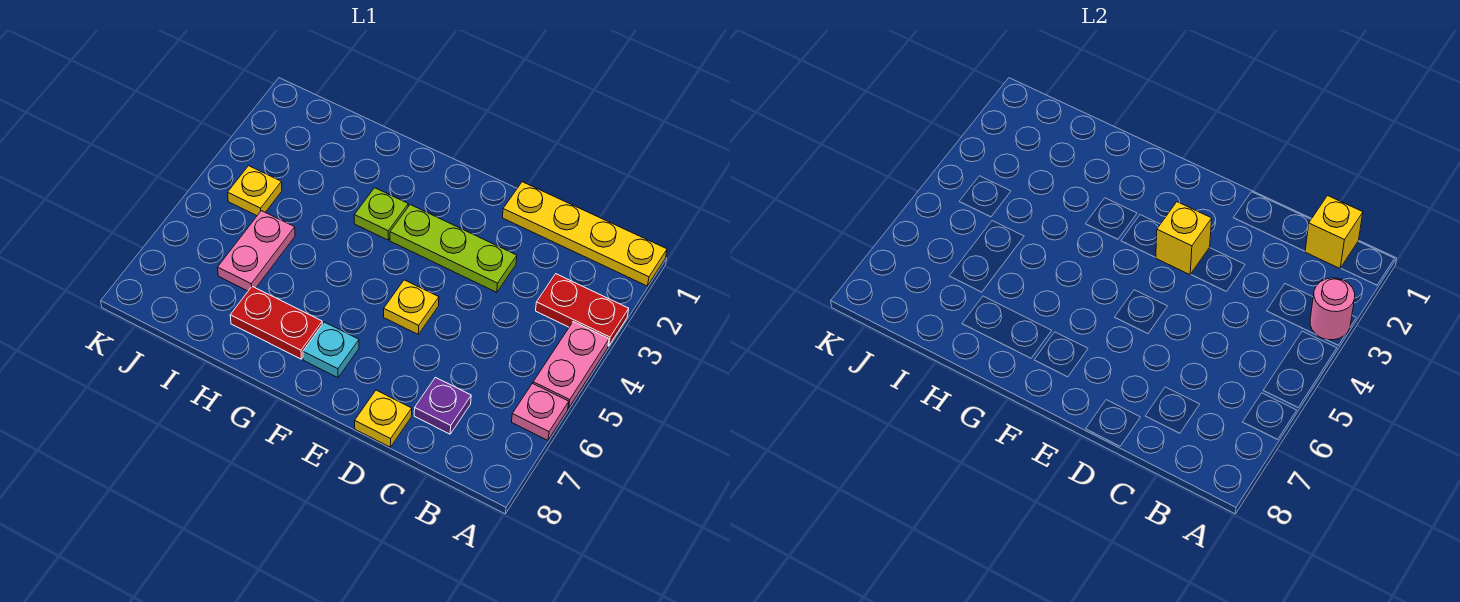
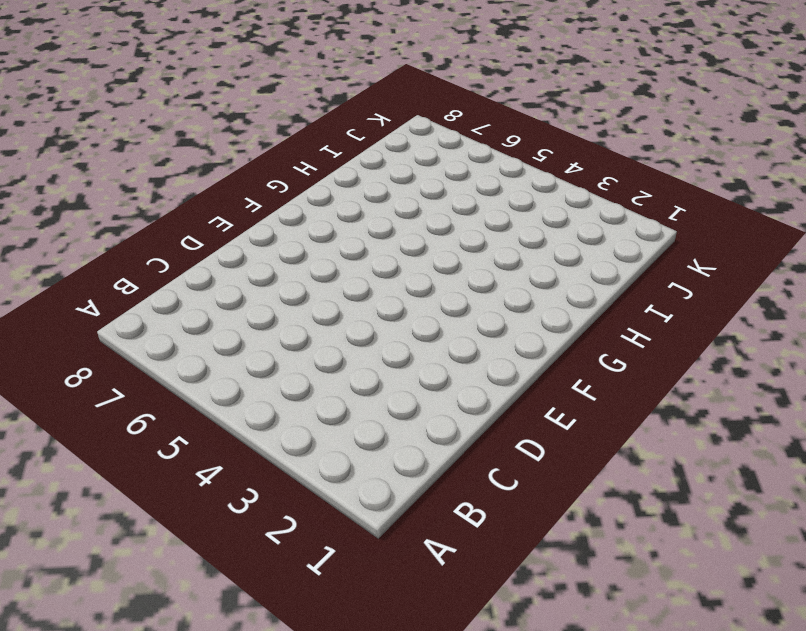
none -> yellow plate A1:D1 level 1
none -> red plate A3:B3 level 1
none -> pink plate A4:A5 level 1

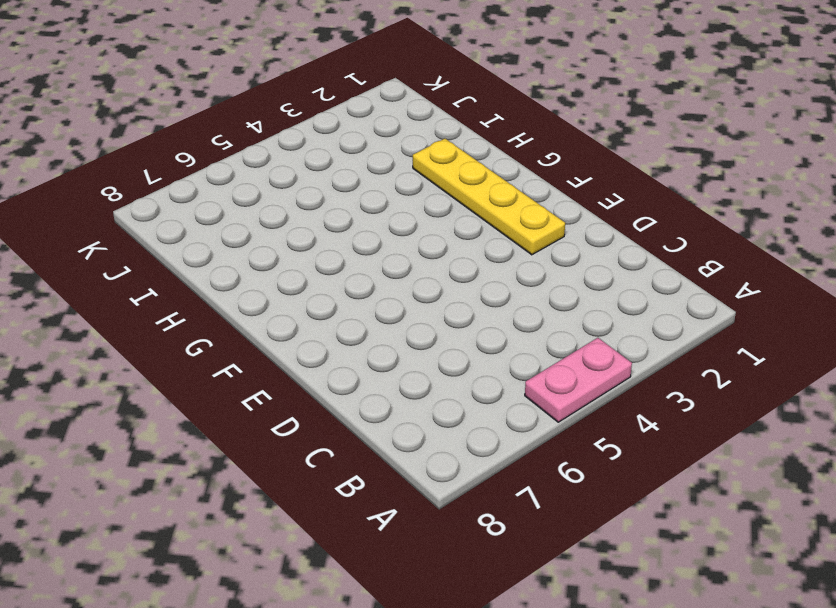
yellow plate E2:H2 level 1 -> yellow plate A1:D1 level 1
none -> red plate A3:B3 level 1
none -> pink plate A6 level 1
none -> purple plate C7 level 1

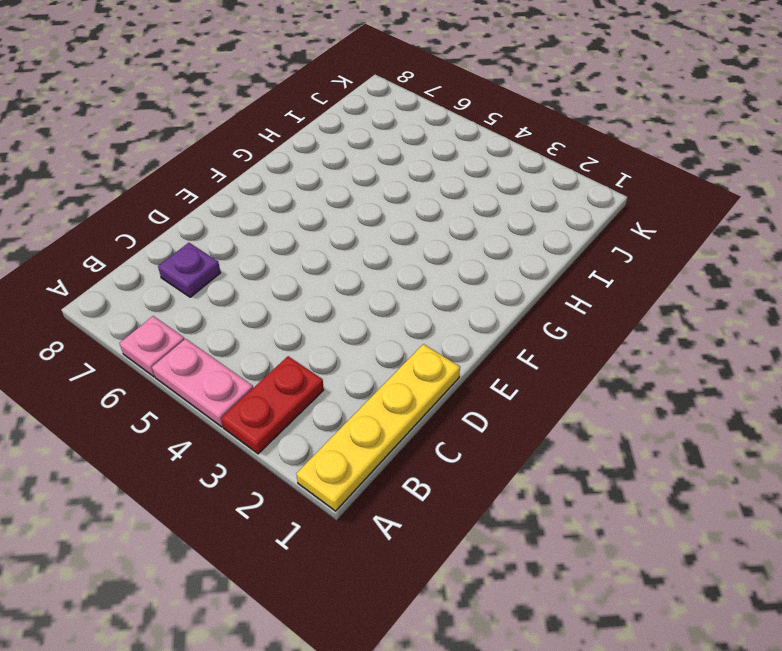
none -> lime plate D3:F3 level 1
none -> yellow plate D8 level 1
none -> yellow plate E5 level 1

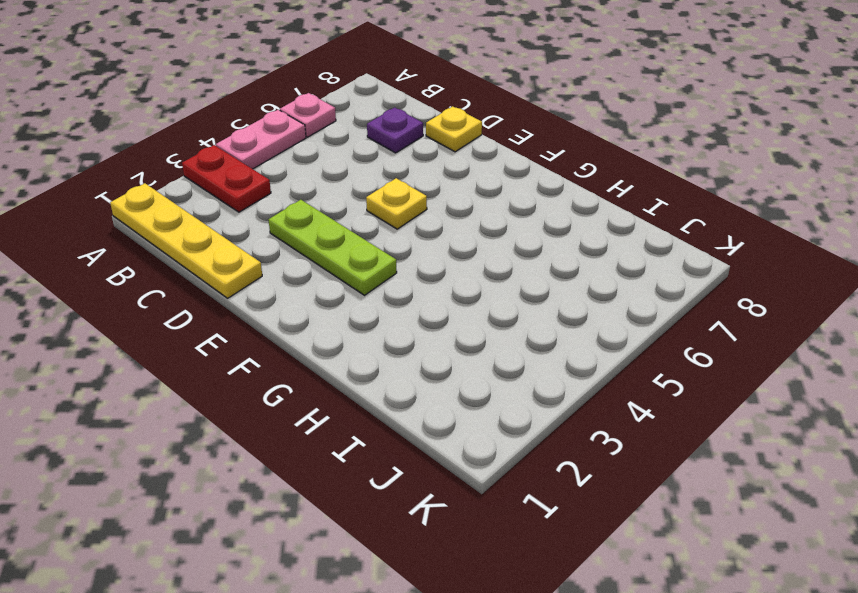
none -> cyan plate F7 level 1
none -> lime plate G3 level 1
none -> red plate G7:H7 level 1

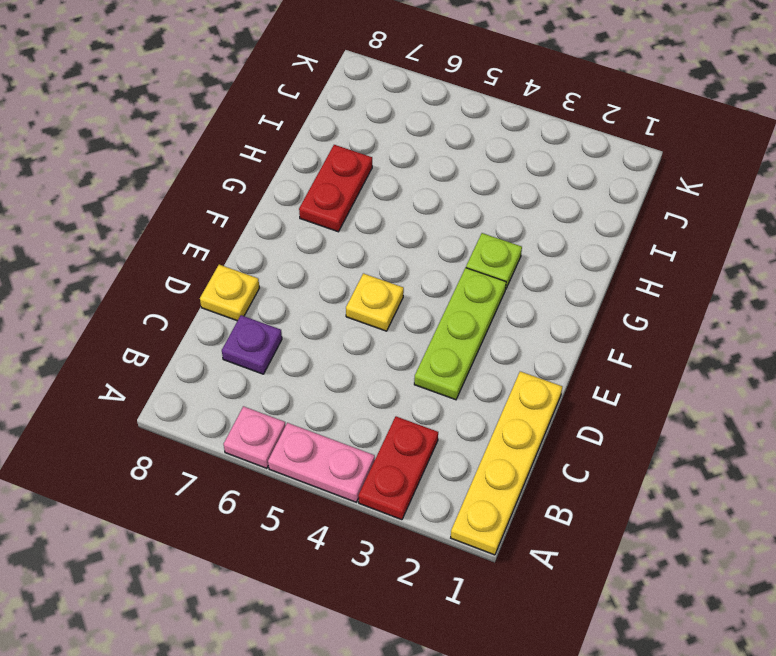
none -> cyan plate F7 level 1
none -> pink plate I5:I6 level 1
none -> yellow plate J4 level 1

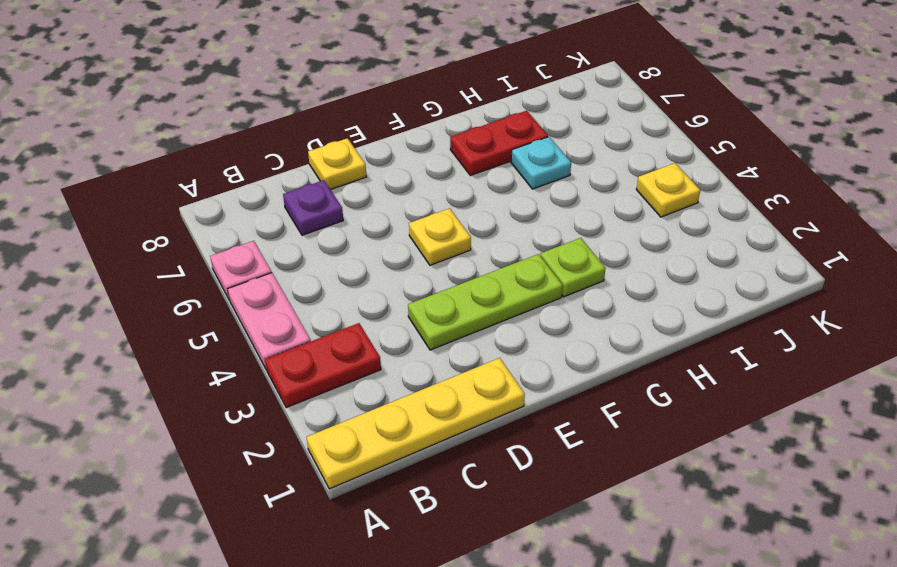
cyan plate H6 level 1 -> cyan plate F7 level 1
none -> pink plate I5:I6 level 1
none -> pink round brick A3 level 2
none -> yellow brick B1 level 2

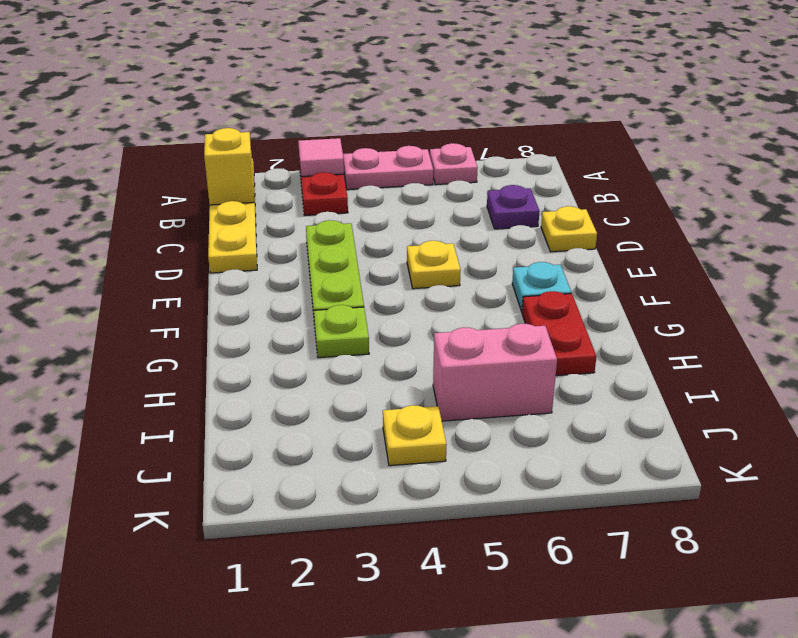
pink tile A3 level 2 -> pink round brick A3 level 2
pink brick I5:I6 level 1 -> pink plate I5:I6 level 1
none -> yellow brick E3 level 2

